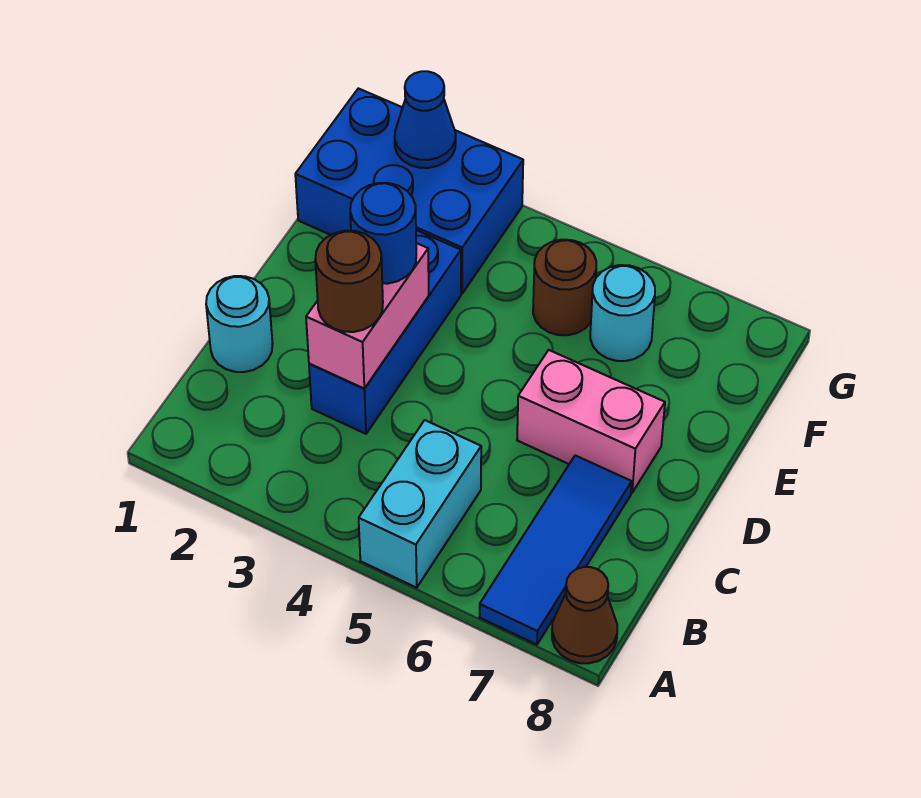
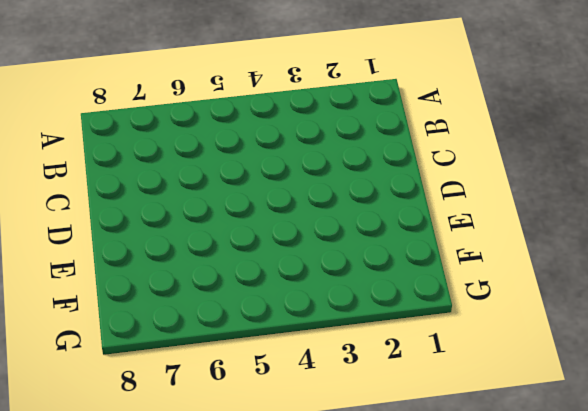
none -> cyan brick A5:B5 level 1
none -> blue tile A7:C7 level 1
none -> brown cone A8 level 1

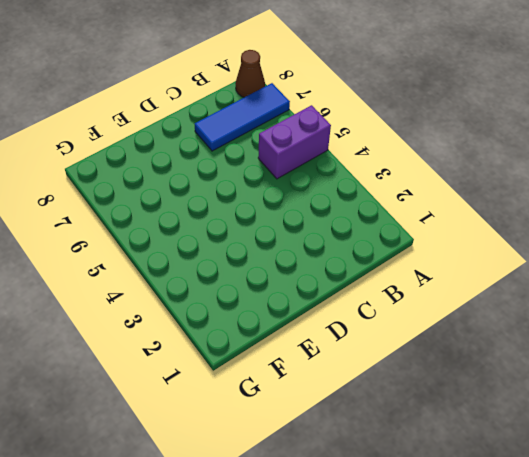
purple brick A5:B5 level 1 -> cyan brick A5:B5 level 1
none -> cyan round brick C1 level 1
none -> blue brick C3:E3 level 1
none -> pink brick D6:D7 level 1

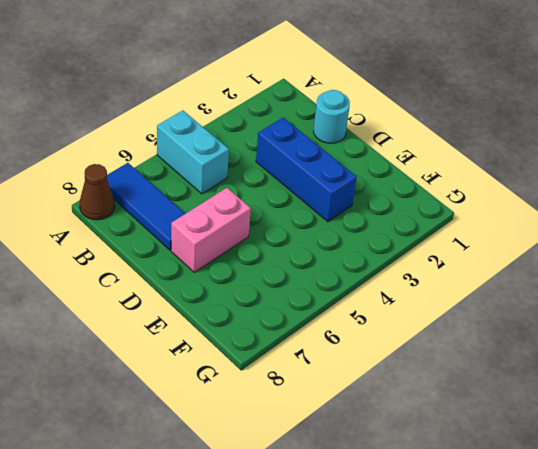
none -> blue brick F1:G3 level 1
none -> brown round brick F5 level 1
none -> cyan round brick F6 level 1

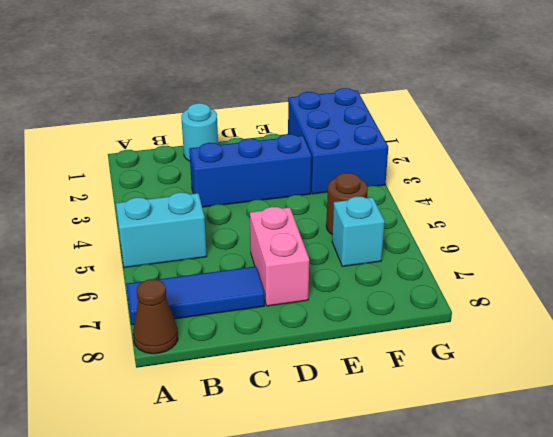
cyan brick F6 level 1 -> cyan round brick F6 level 1
none -> pink brick C3:D3 level 2
none -> blue cone G2 level 2
none -> brown round brick C3 level 3

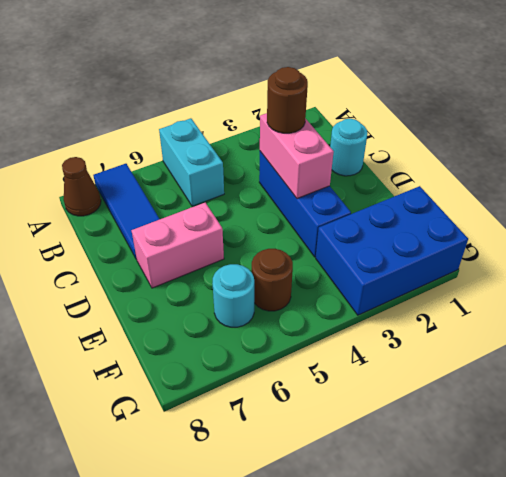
none -> blue cone G2 level 2
none -> blue round brick D3 level 3

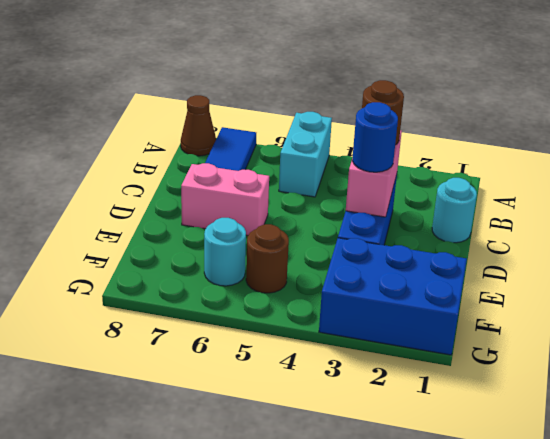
none -> blue cone G2 level 2

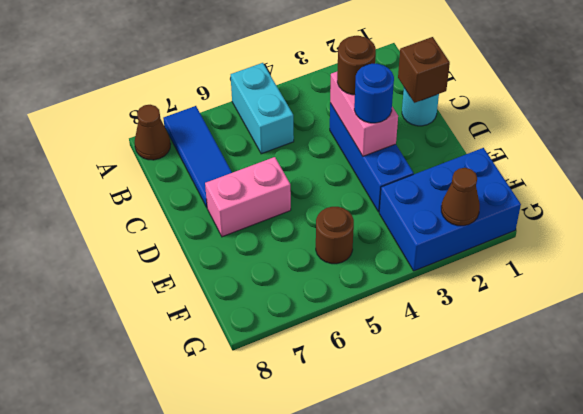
brown brick C1 level 2 -> none
brown cone G2 level 2 -> blue cone G2 level 2
none -> cyan round brick F6 level 1

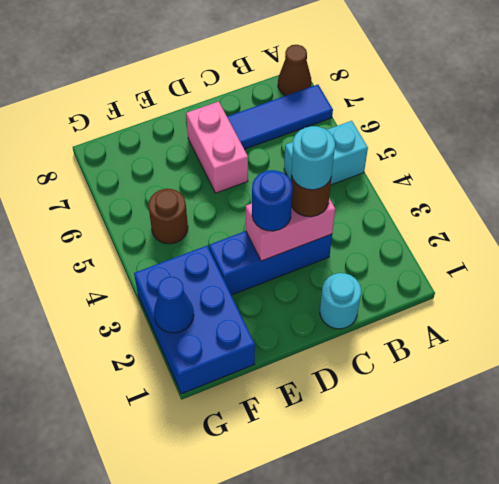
cyan round brick C3 level 4 -> cyan round brick F6 level 1

